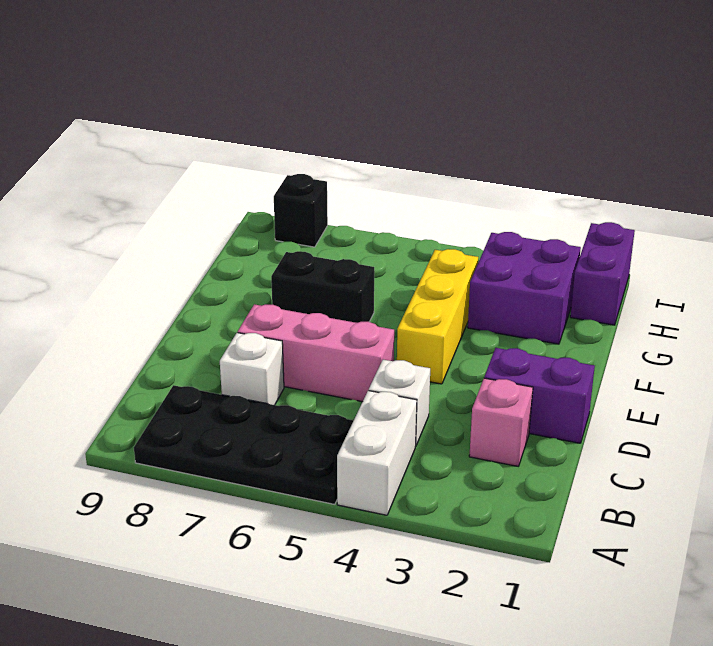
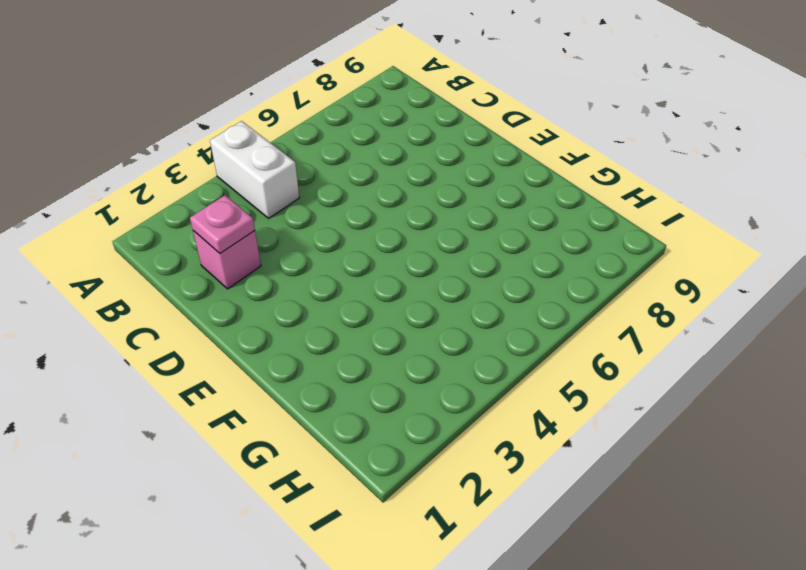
pink plate C2 level 2 -> none
none -> black plate A5:B8 level 1
none -> white brick C4 level 1
none -> white brick C7 level 1

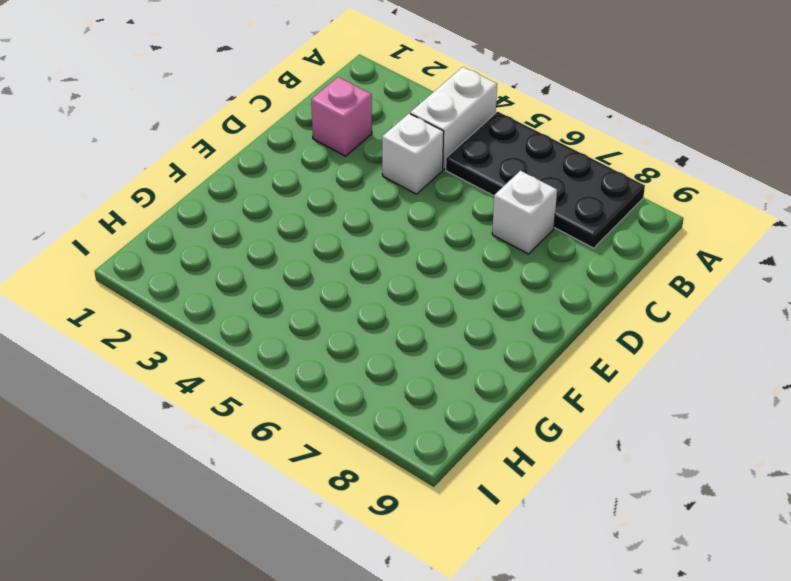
none -> purple brick D1:D2 level 1
none -> pink brick D5:D7 level 1
none -> yellow brick E4:G4 level 1

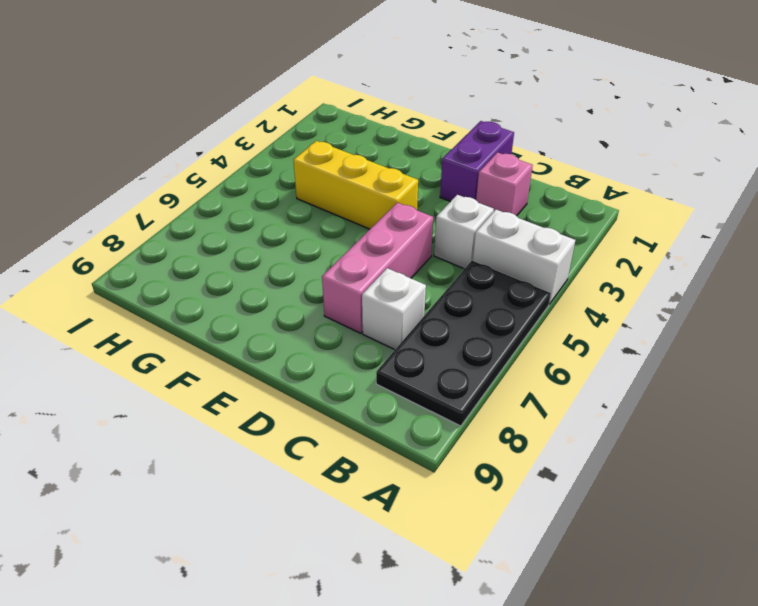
none -> black brick F6:F7 level 1
none -> purple brick G2:H3 level 1
none -> purple brick H1:I1 level 1

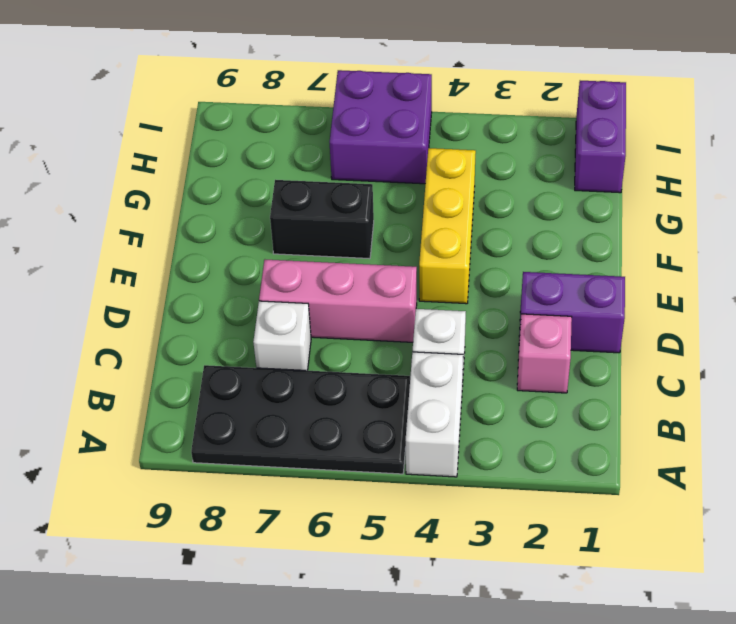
purple brick H5:I6 level 1 -> purple brick G2:H3 level 1
none -> black brick I8 level 1

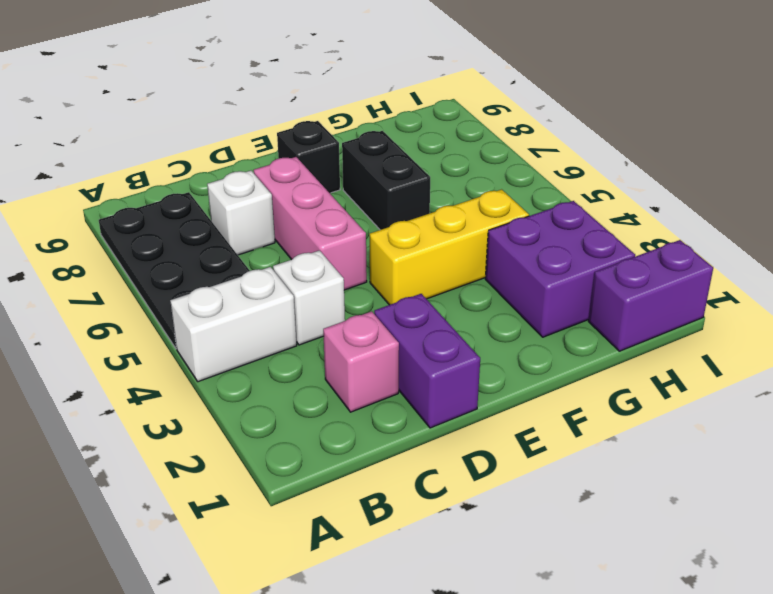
black brick E8 level 1 -> black brick I8 level 1

